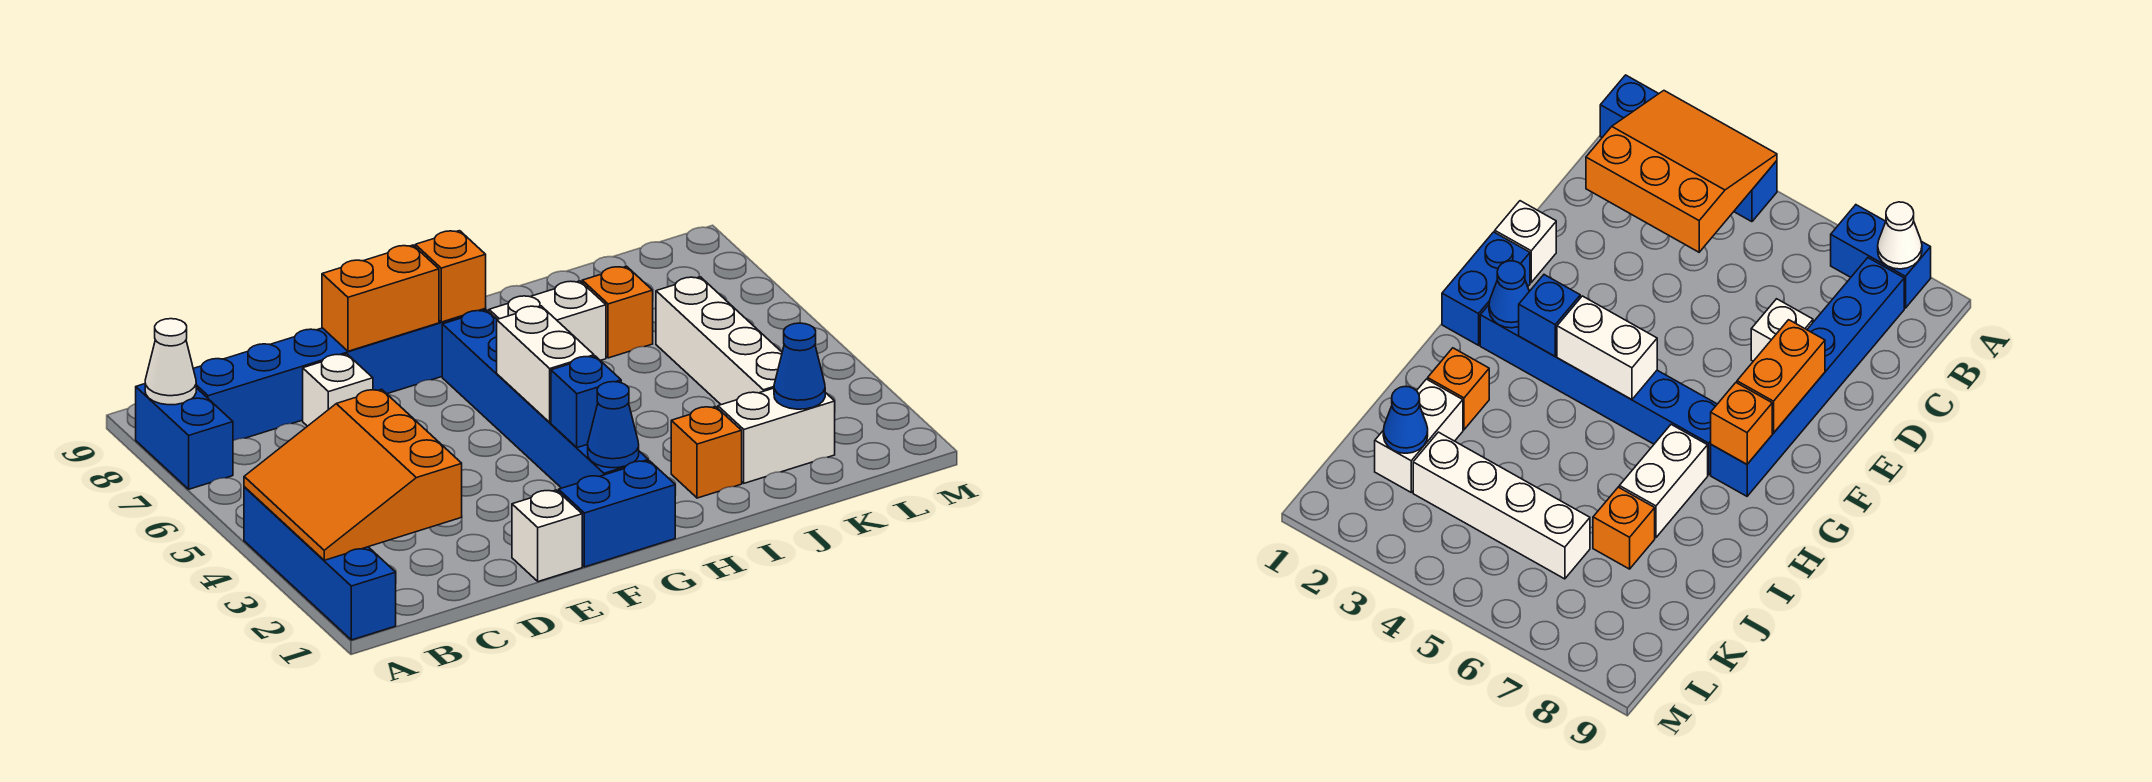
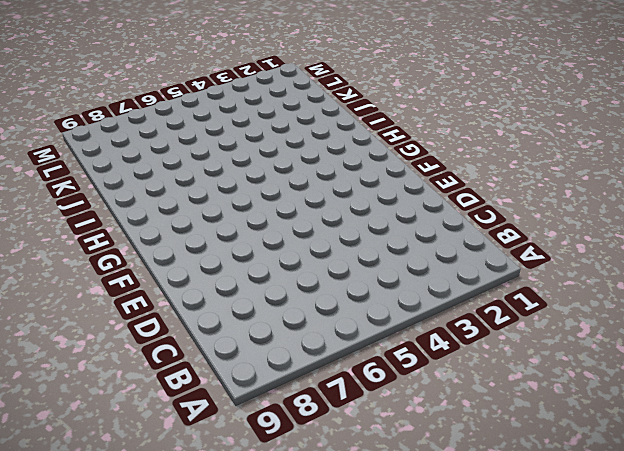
none -> blue brick A1:A4 level 1
none -> blue brick A7:A8 level 1
none -> blue brick B8:G8 level 1

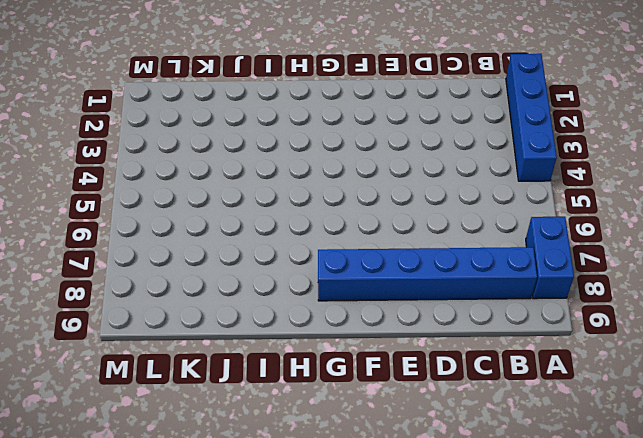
none -> white brick D7 level 1
none -> white brick E1 level 1
none -> blue brick F1:G1 level 1

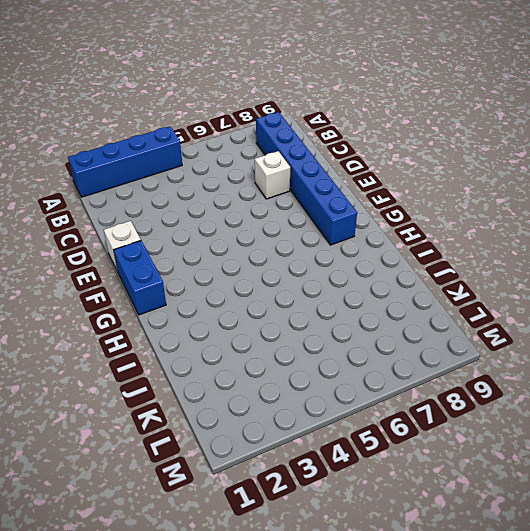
none -> blue brick A7:A8 level 1
none -> blue brick G2:G7 level 1
none -> white brick H7:I7 level 1

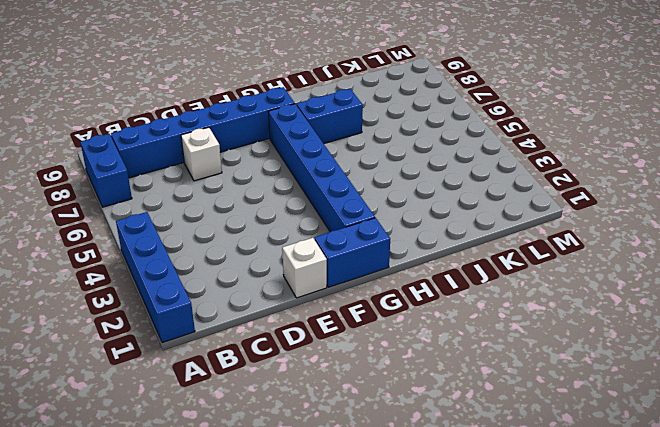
blue brick H7:I7 level 1 -> white brick H7:I7 level 1
none -> orange brick I2 level 1
none -> white brick J2:K2 level 1
none -> orange brick J7 level 1

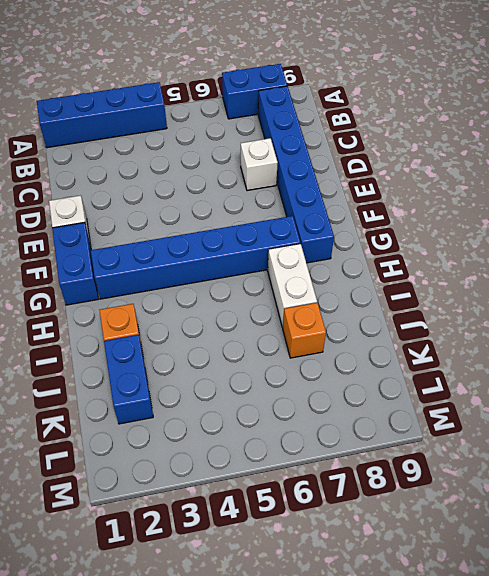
blue brick J2:K2 level 1 -> white brick J2:K2 level 1
none -> white brick K3:K6 level 1
none -> orange slope A2:C4 level 2 top C
none -> white cone A8 level 2

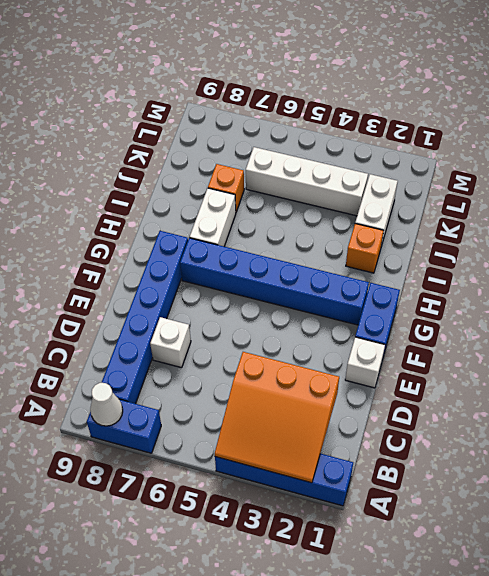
none -> orange brick E8:F8 level 2
none -> blue cone G2 level 2
none -> blue brick G3 level 2

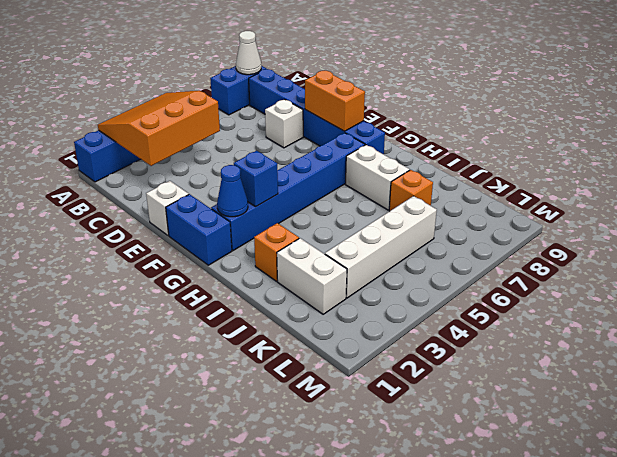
none -> white brick G4:G5 level 2
none -> orange brick G8 level 2
none -> blue cone K2 level 2

